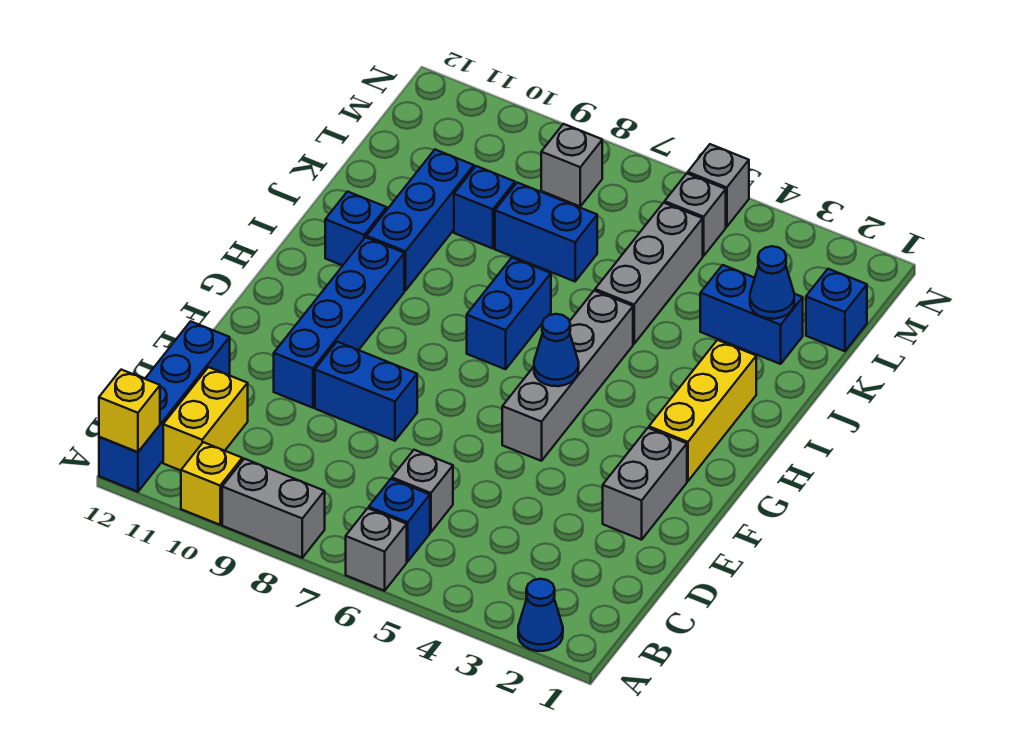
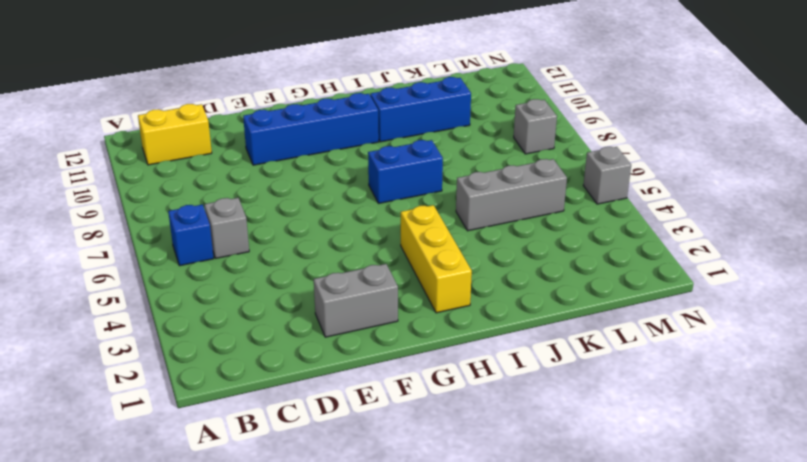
yellow brick H2:H4 level 1 -> yellow brick G2:I2 level 1
none -> blue cone A2 level 1
none -> grey brick A6 level 1
none -> grey brick A8:A9 level 1

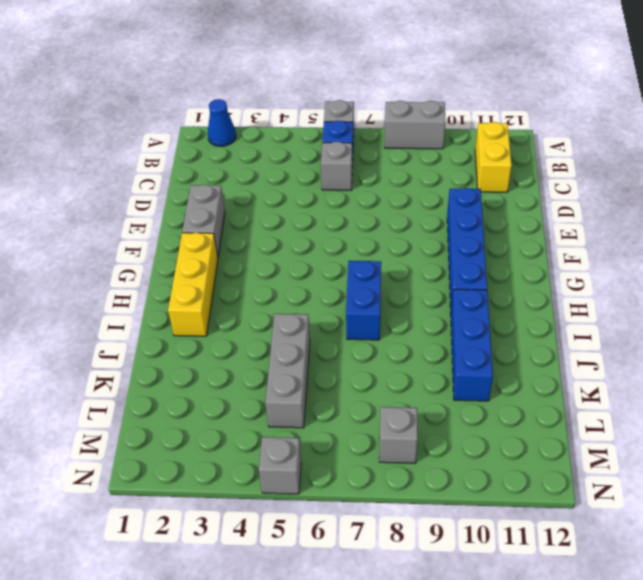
none -> yellow brick A10 level 1
none -> blue brick A12:D12 level 1
none -> blue brick E8:E9 level 1

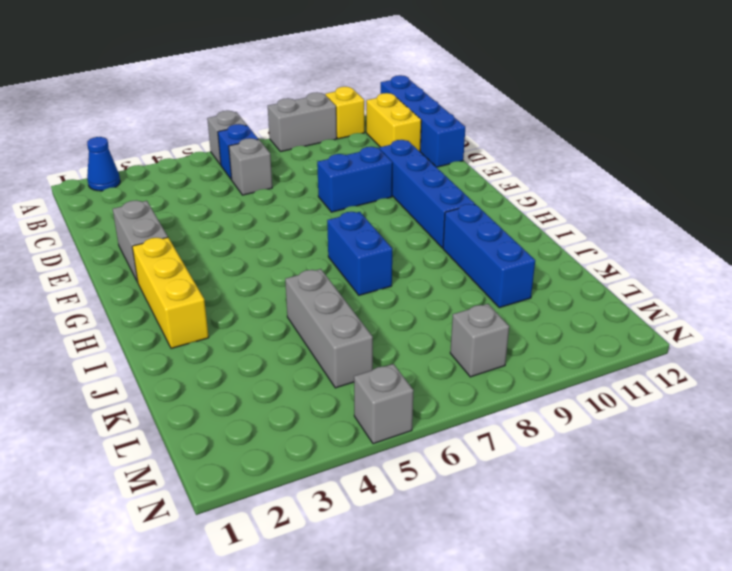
none -> grey brick F5:I5 level 1
none -> blue brick I11 level 1
none -> blue brick K2:K3 level 1

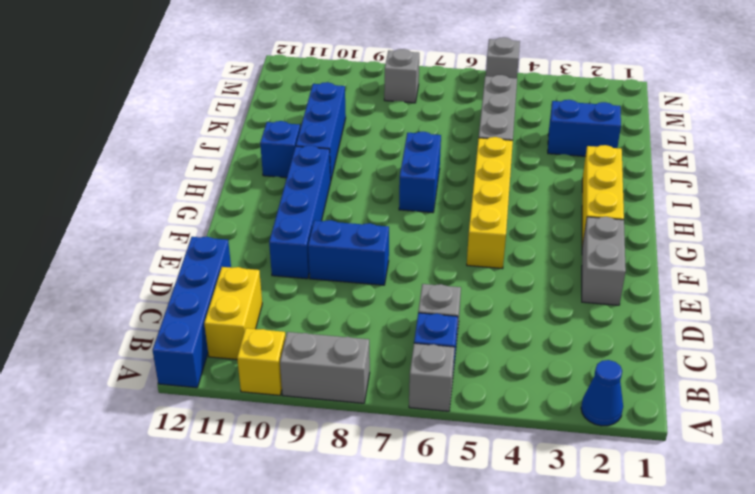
yellow brick F5:I5 level 1 -> grey brick F5:I5 level 1
none -> blue brick K7:K8 level 1
none -> blue brick K9 level 1
none -> blue brick L1 level 1

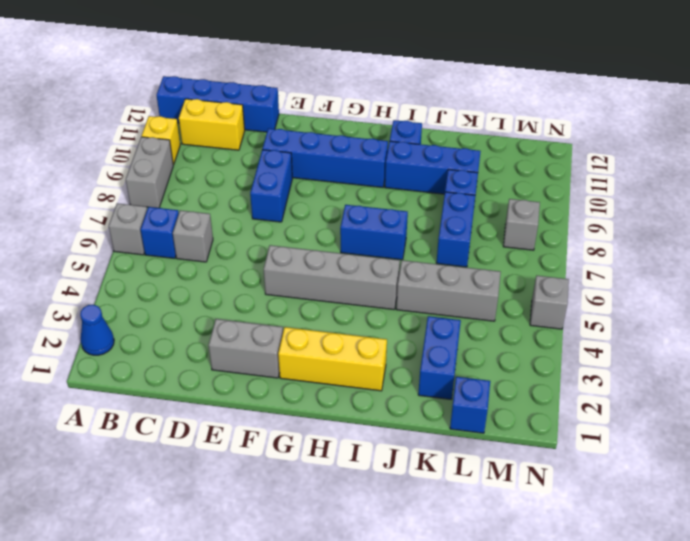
none -> grey brick M5 level 1
none -> yellow brick A12 level 2
none -> blue cone G5 level 2

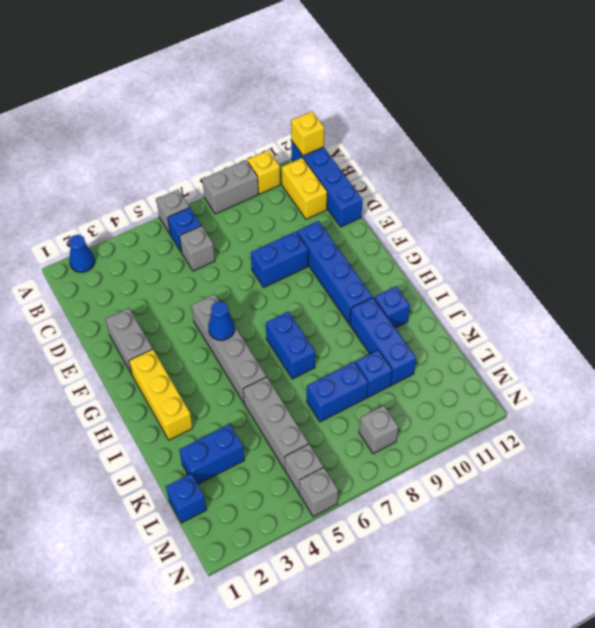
none -> blue cone K2 level 2

